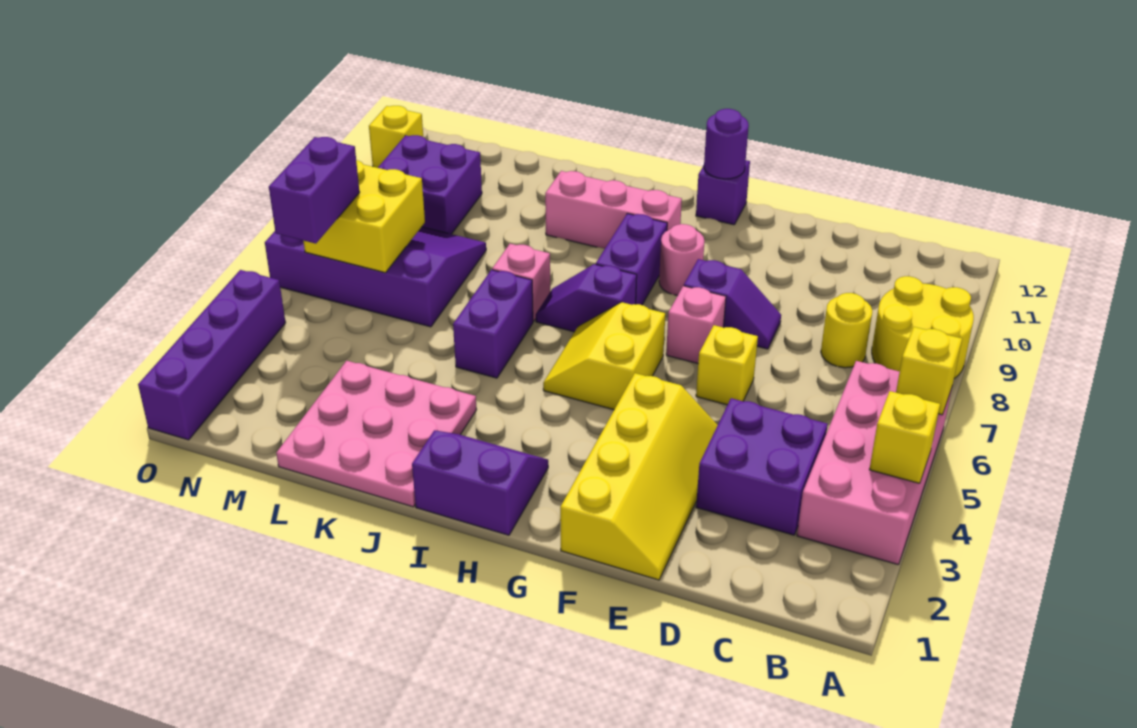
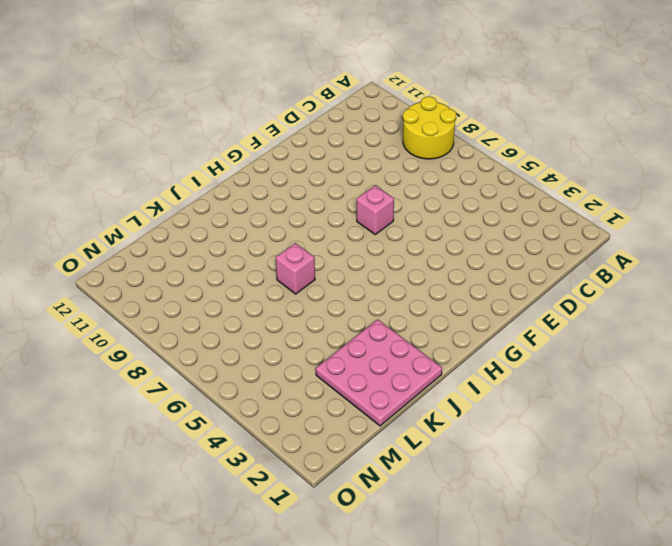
none -> pink brick A3:B6 level 1
none -> purple brick C3:D4 level 1
none -> yellow round brick C8 level 1

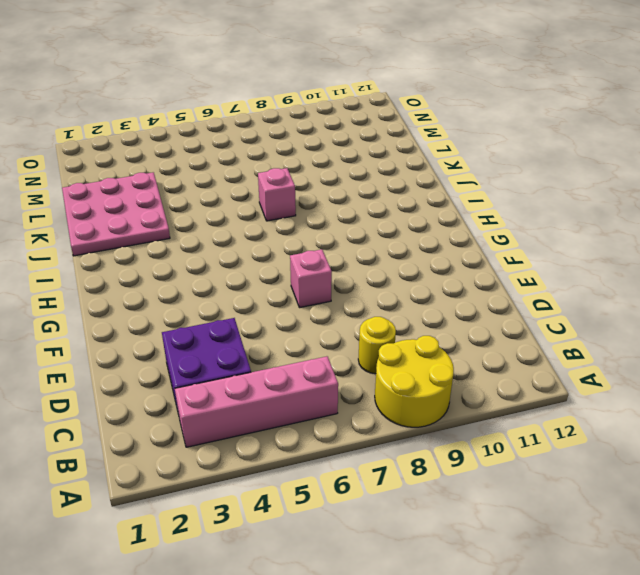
pink brick B3:B6 level 1 -> pink brick A3:B6 level 1
none -> yellow slope E1:F4 level 1 top F
none -> yellow brick E6 level 1
none -> purple slope E8:F8 level 1 top F

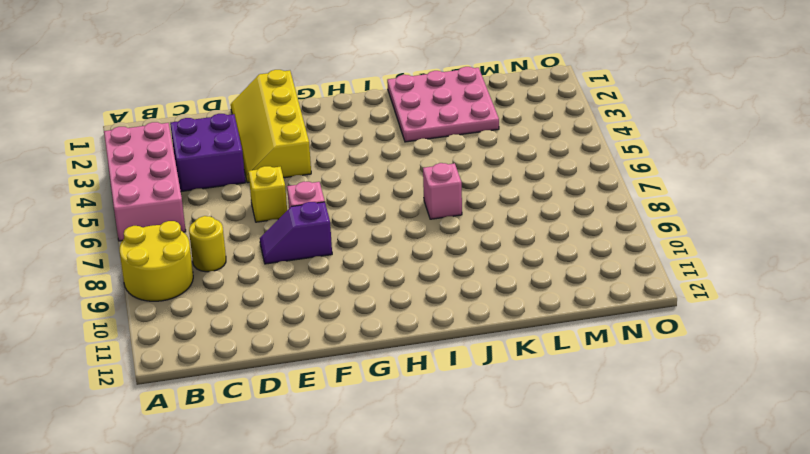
none -> yellow slope G5:H6 level 1 top G
none -> pink round brick G9 level 1
none -> purple brick G12 level 1

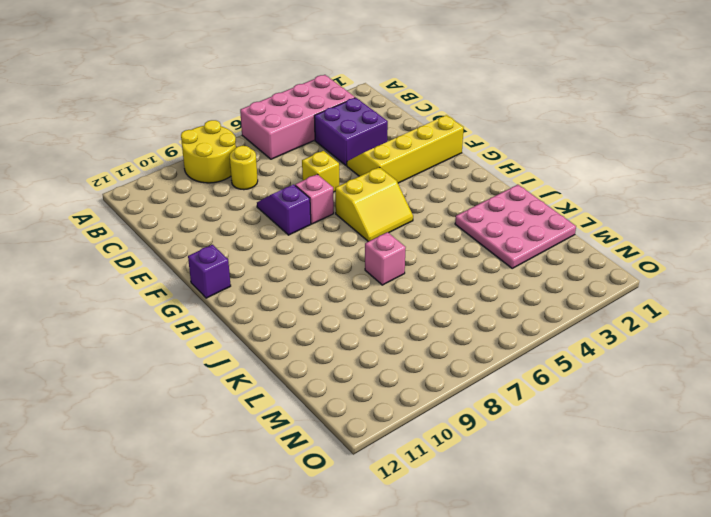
none -> pink round brick G9 level 1
none -> purple slope H1:I2 level 1 top 1
none -> purple slope H7:I7 level 1 top H

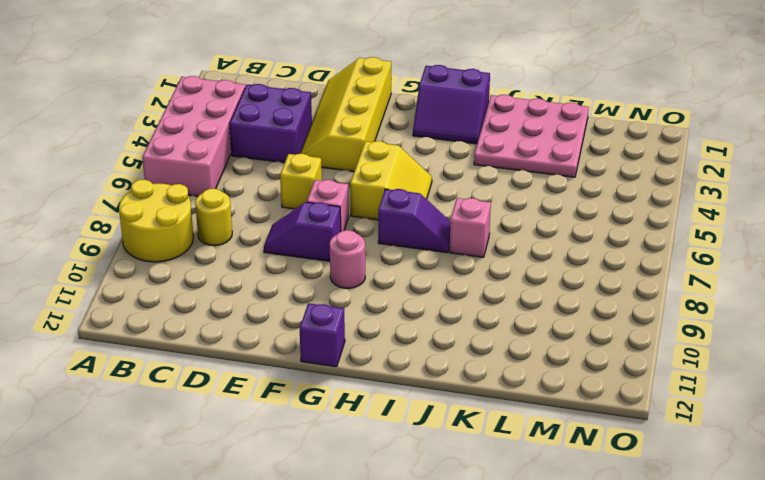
none -> purple brick H8:H9 level 1
none -> pink brick H10:J10 level 1
none -> purple brick J5:J6 level 1

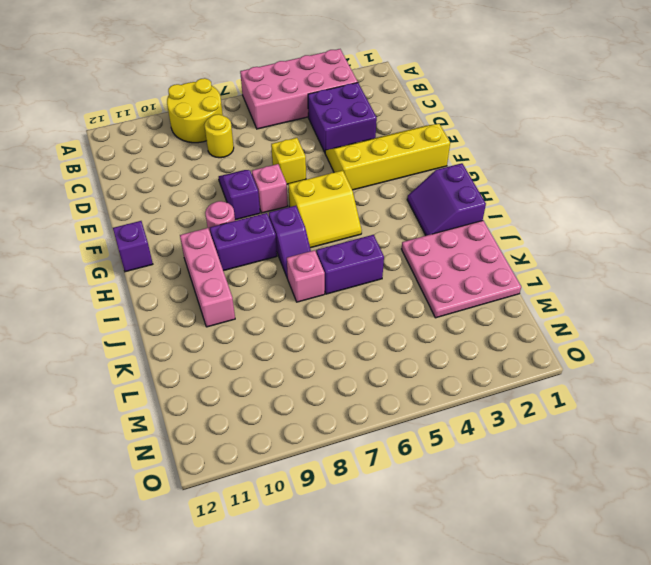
none -> purple slope L6:O8 level 1 top 6
none -> purple brick M9:N10 level 1
none -> purple brick O1:O4 level 1

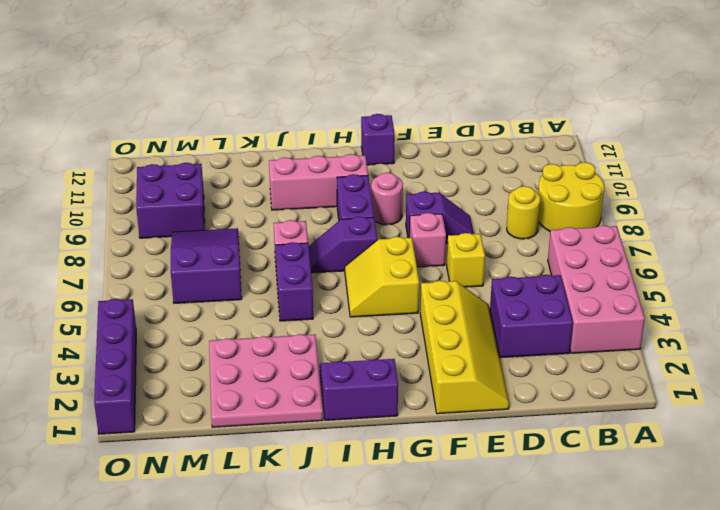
purple slope L6:M8 level 1 top 6 -> purple slope L6:O8 level 1 top 6
none -> yellow brick O11 level 1
none -> yellow brick A4 level 2
none -> yellow brick A6 level 2

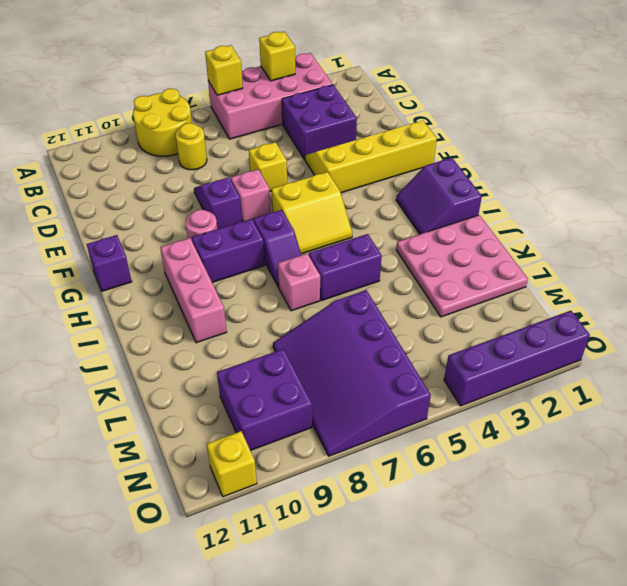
none -> purple round brick G12 level 2
none -> yellow brick M6:N7 level 2
none -> purple brick N5:N6 level 3

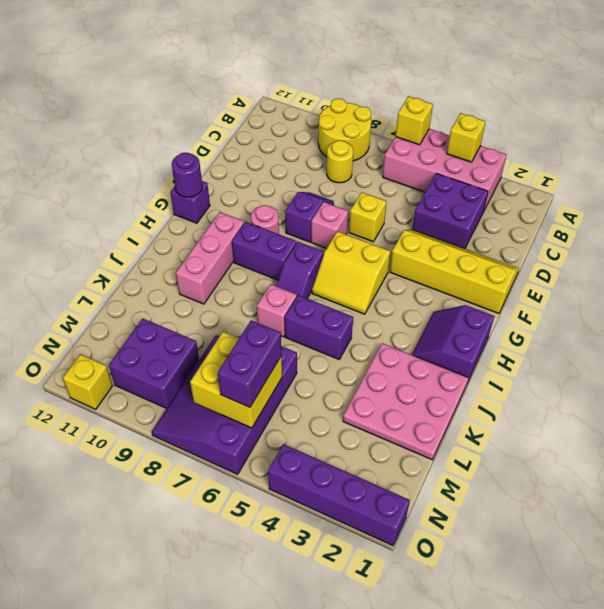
purple brick M6:N6 level 3 -> purple brick N5:N6 level 3

